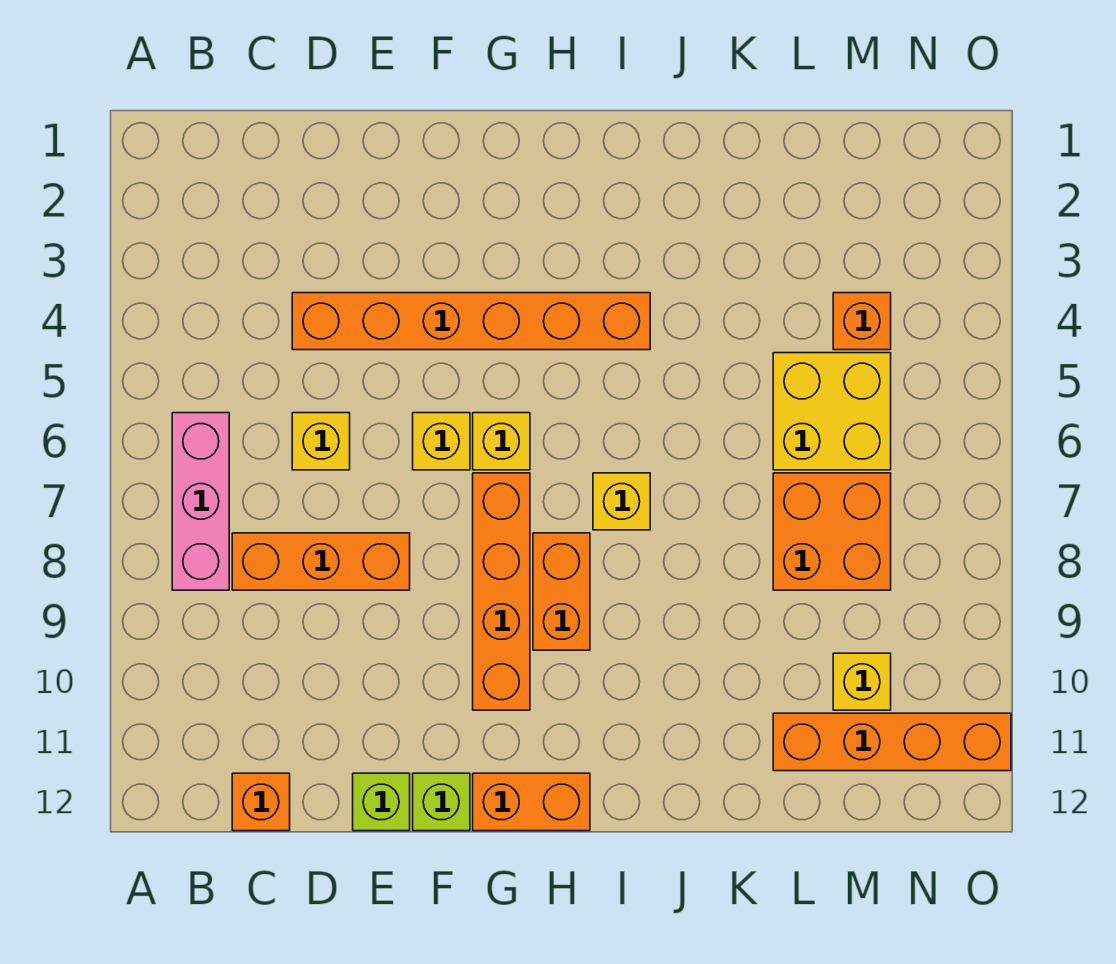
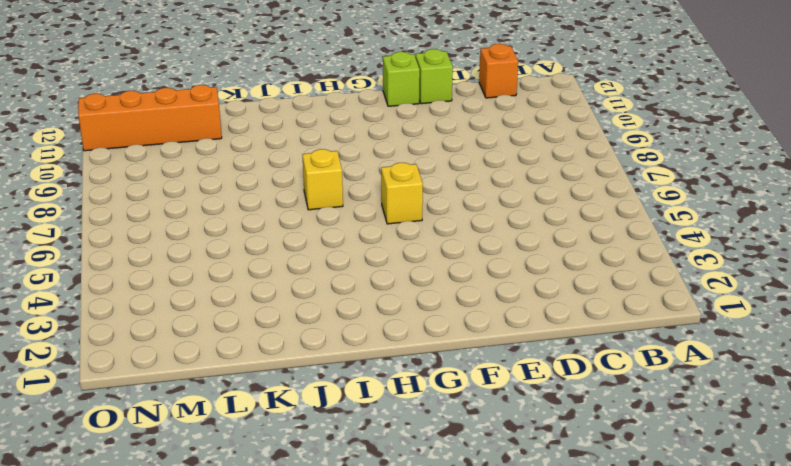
none -> pink brick B6:B8 level 1
none -> orange brick C8:E8 level 1
none -> orange brick D4:I4 level 1

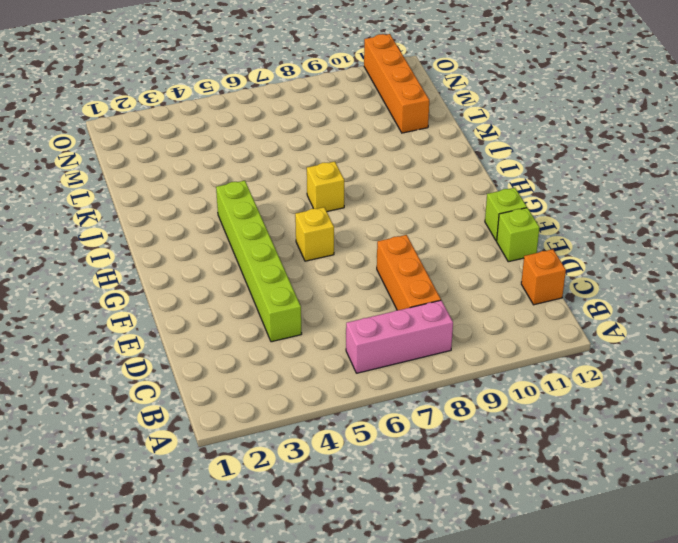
lime brick D4:I4 level 1 -> orange brick D4:I4 level 1
none -> yellow brick D6 level 1
none -> yellow brick F6 level 1
none -> orange brick G7:G10 level 1

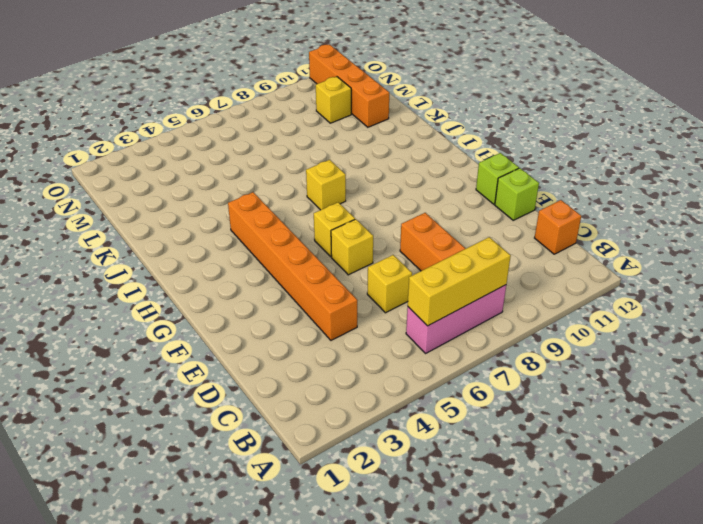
yellow brick B6:B8 level 2 -> none
none -> orange brick G7:G10 level 1
none -> orange brick G12:H12 level 1
none -> orange brick H8:H9 level 1

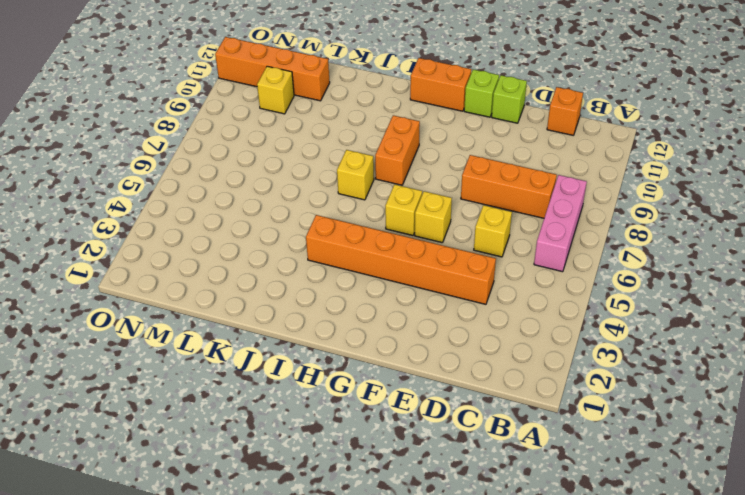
none -> orange brick G7:G10 level 1
none -> yellow brick L5:M6 level 1
none -> orange brick L7:M8 level 1

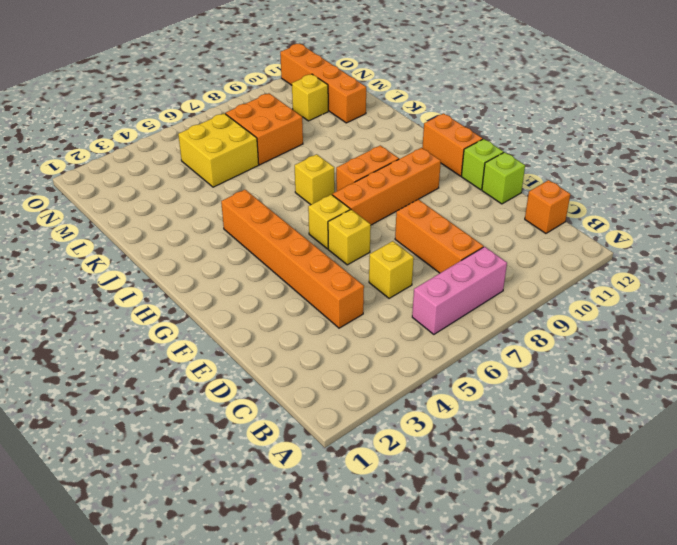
none -> orange brick M4 level 1

